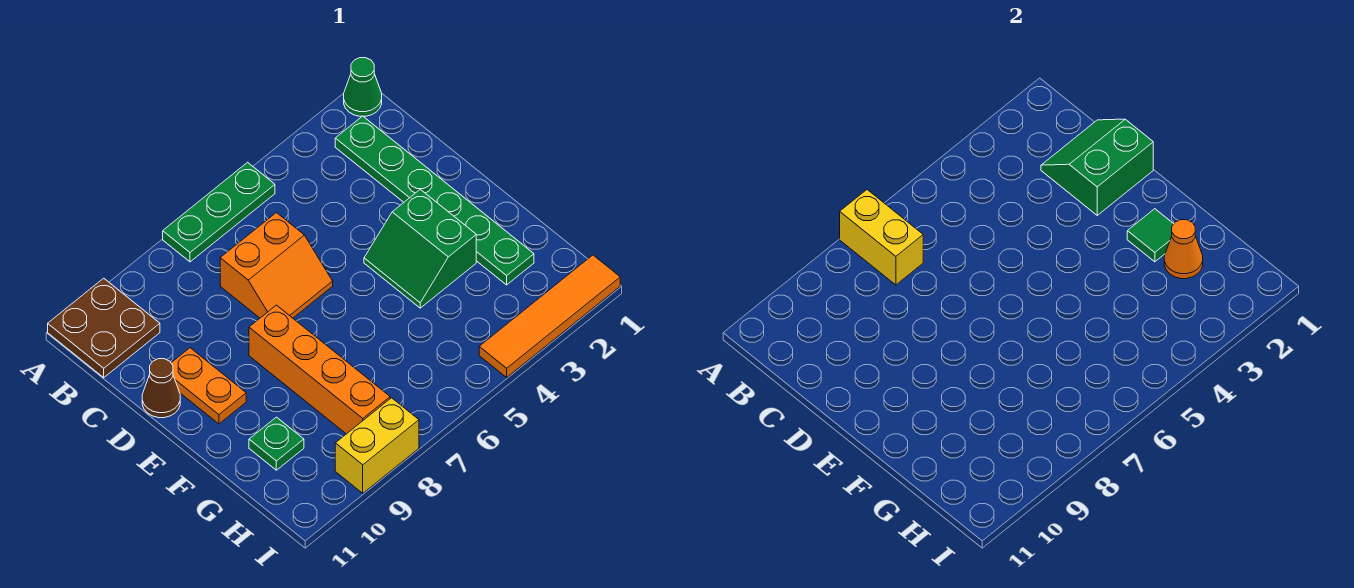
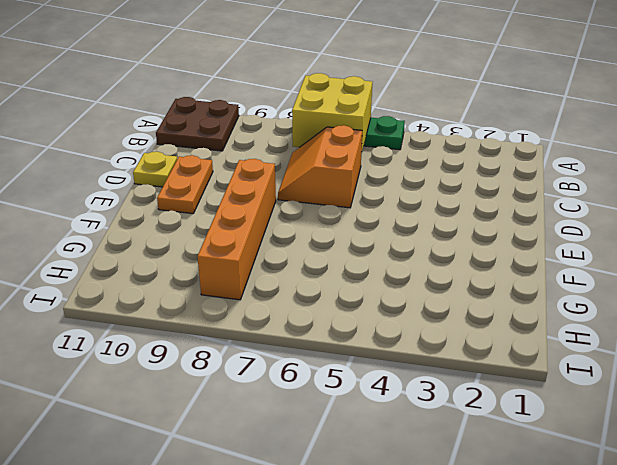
yellow brick A6:B7 level 2 -> yellow brick A7:B7 level 2
orange slope C6:D7 level 1 top 6 -> orange slope C6:D7 level 1 top C
yellow plate D11 level 1 -> brown cone D11 level 1
none -> green cone A1 level 1
none -> green plate B2:G2 level 1
none -> green slope E3:F4 level 1 top 3

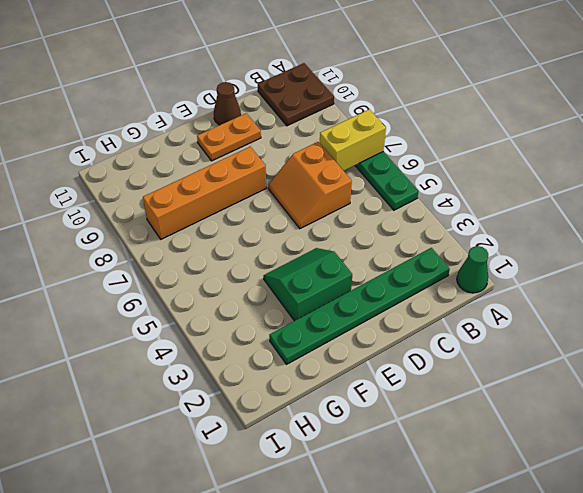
none -> green plate G10 level 1
none -> orange tile I1:I4 level 1
none -> yellow brick I8:I9 level 1

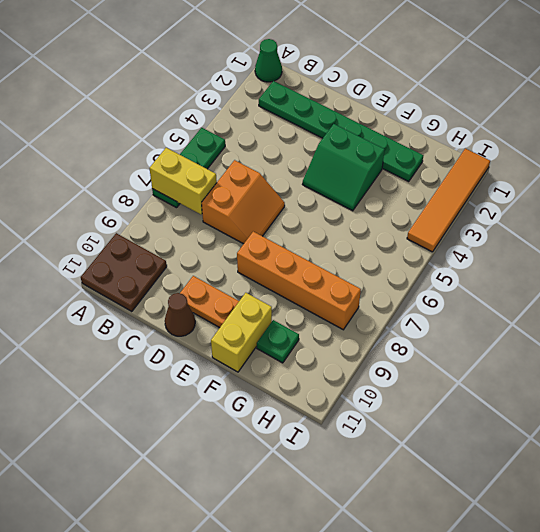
yellow brick F10:F11 level 1 -> yellow brick I8:I9 level 1
none -> green slope C1:D2 level 2 top D
none -> green tile F2 level 2
none -> orange cone G2 level 2

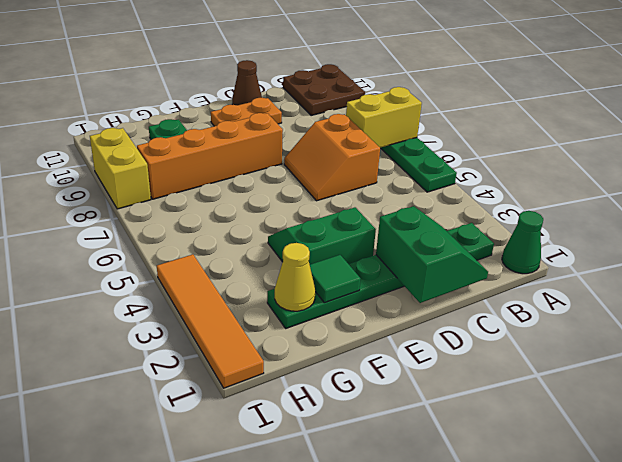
yellow cone G2 level 2 -> orange cone G2 level 2

